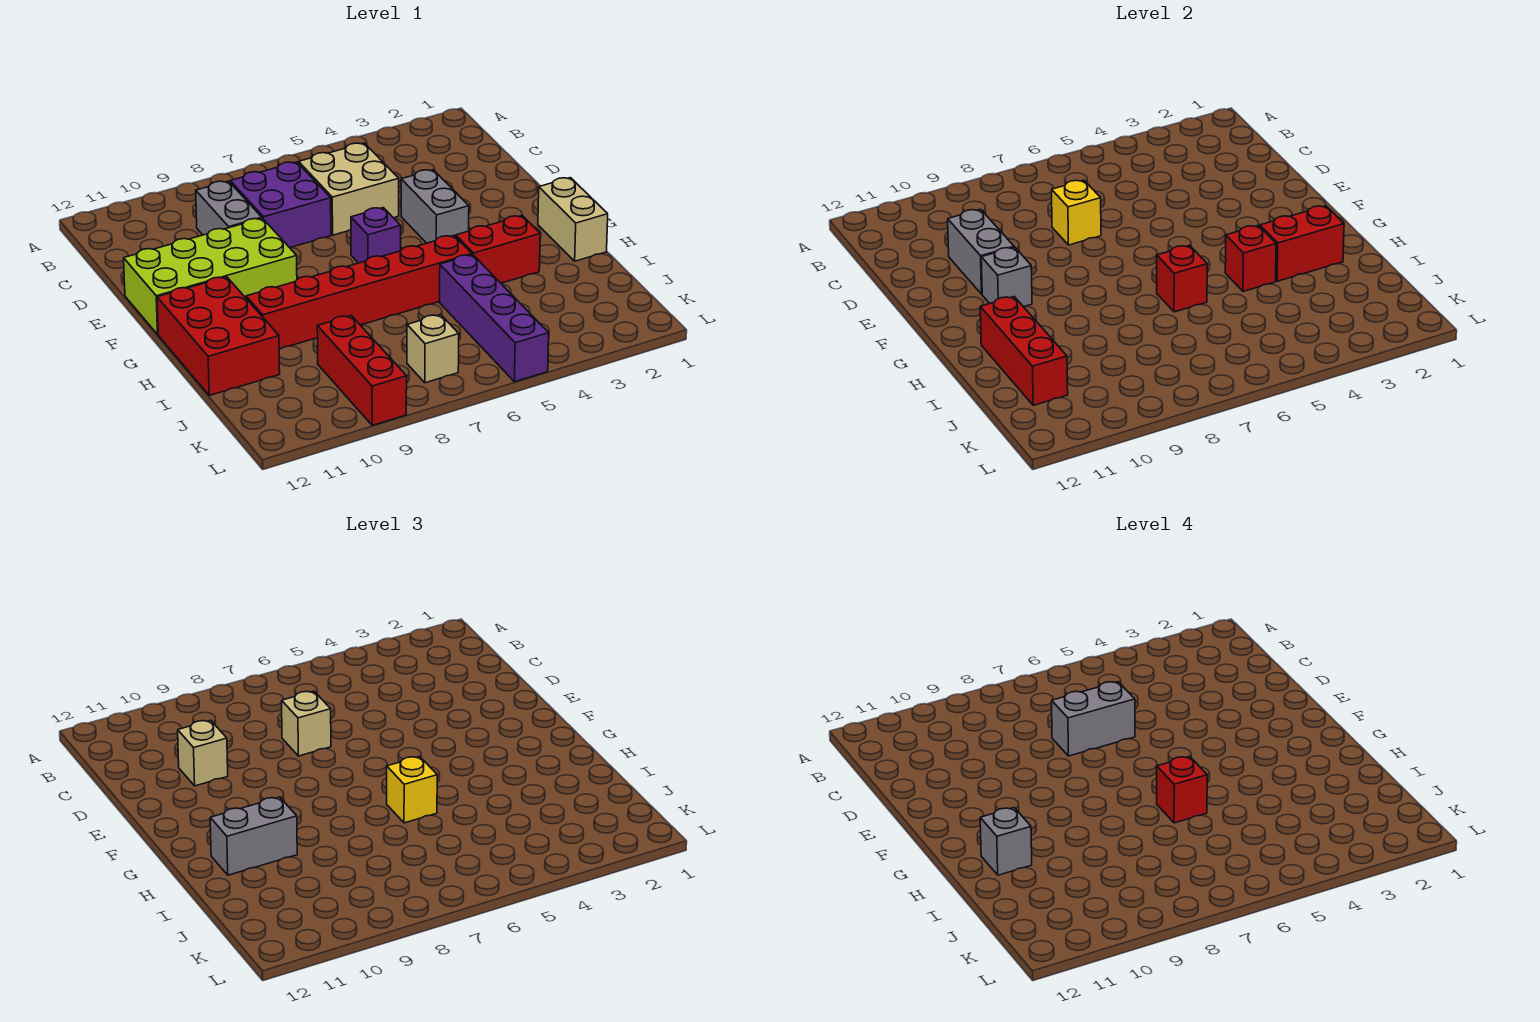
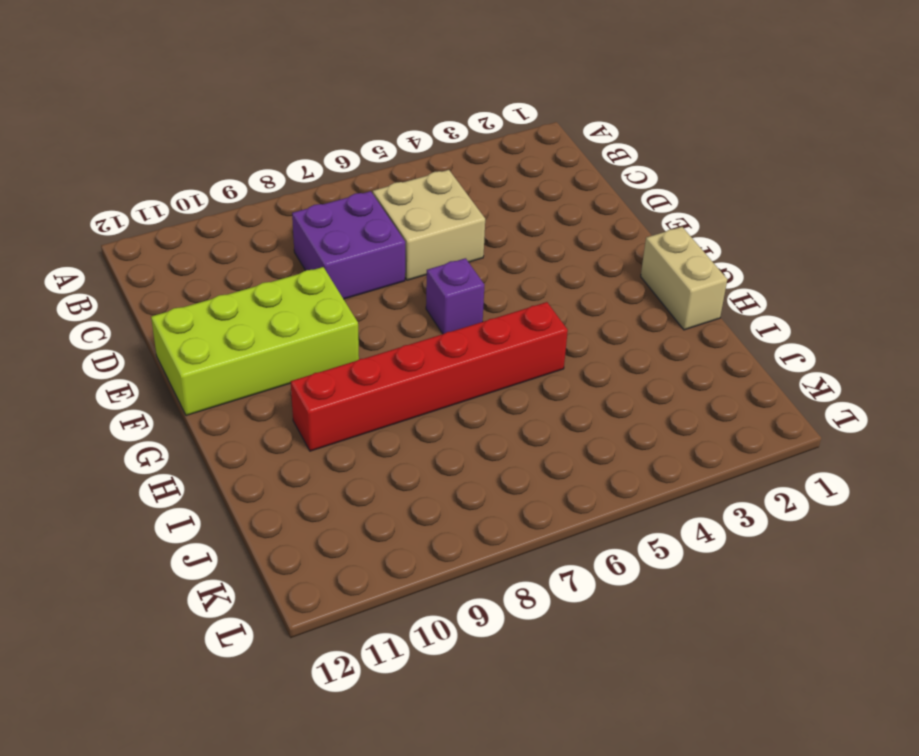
none -> grey brick C9:D9 level 1
none -> grey brick E4:F4 level 1
none -> red brick G11:I12 level 1

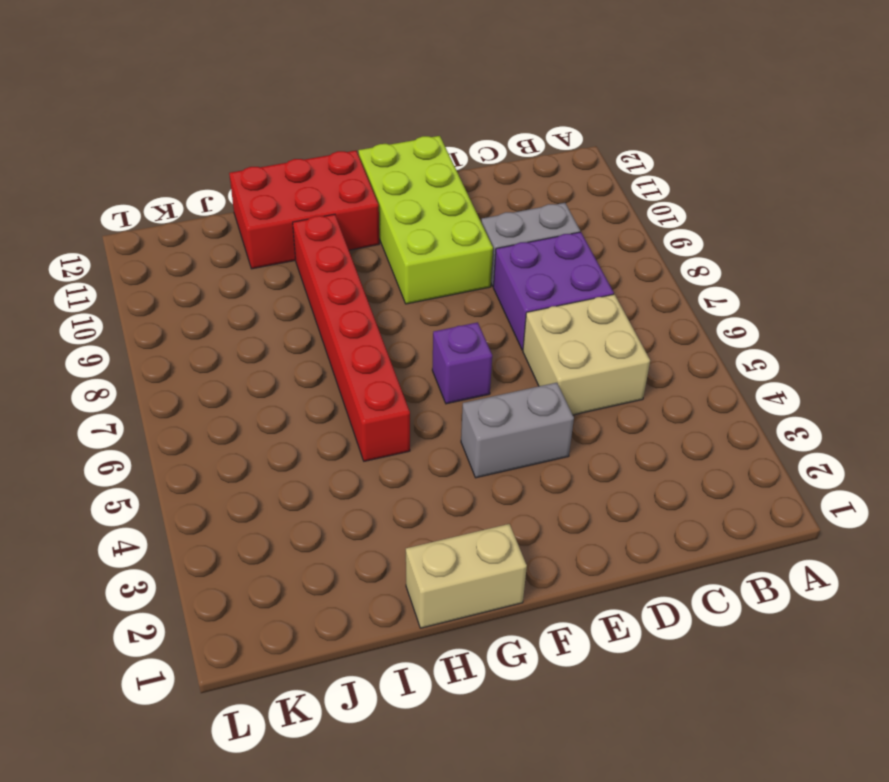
none -> red brick H3:H4 level 1
none -> purple brick I5:L5 level 1
none -> red brick J9:L9 level 1

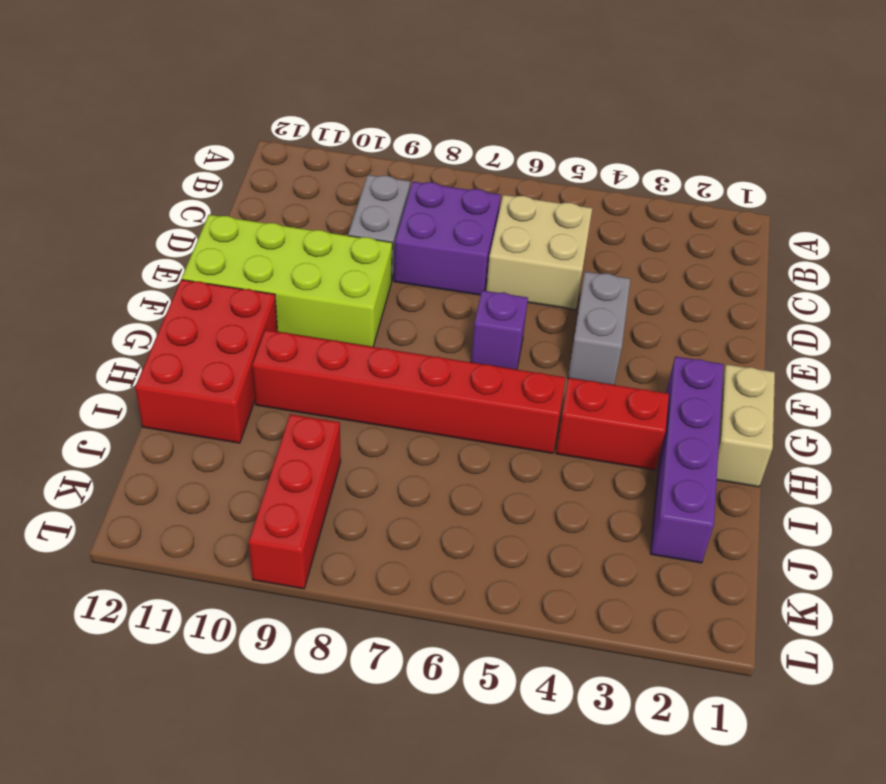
purple brick G2:J2 level 1 -> purple brick I5:L5 level 1
none -> tan brick K7 level 1
none -> yellow brick D7 level 2
none -> grey brick D10:E10 level 2

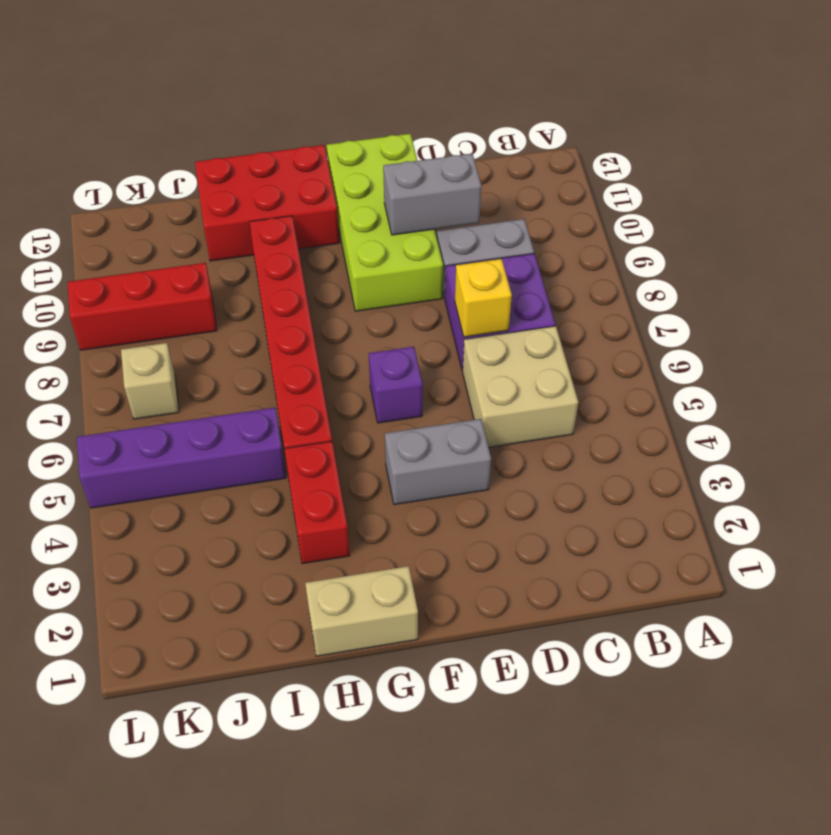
none -> grey brick F10 level 2
none -> red brick H2:H3 level 2
none -> red brick H4 level 2

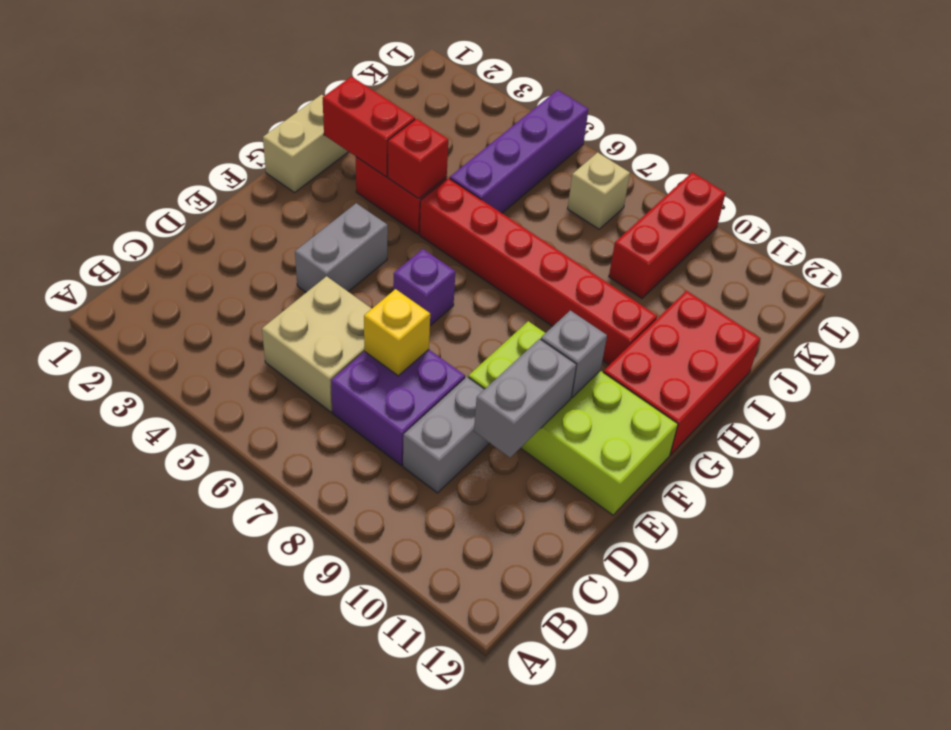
none -> red brick H6 level 2
none -> red brick H11:J11 level 2
none -> tan brick D7 level 3

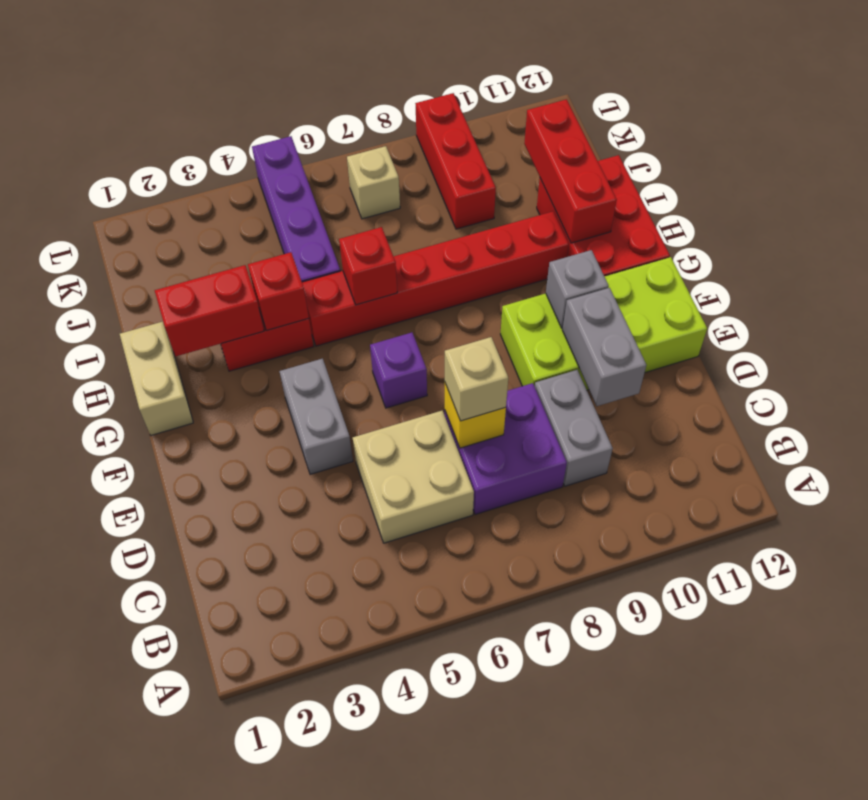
none -> tan brick D10 level 3
none -> yellow brick H6 level 3
none -> grey brick H10:H11 level 3

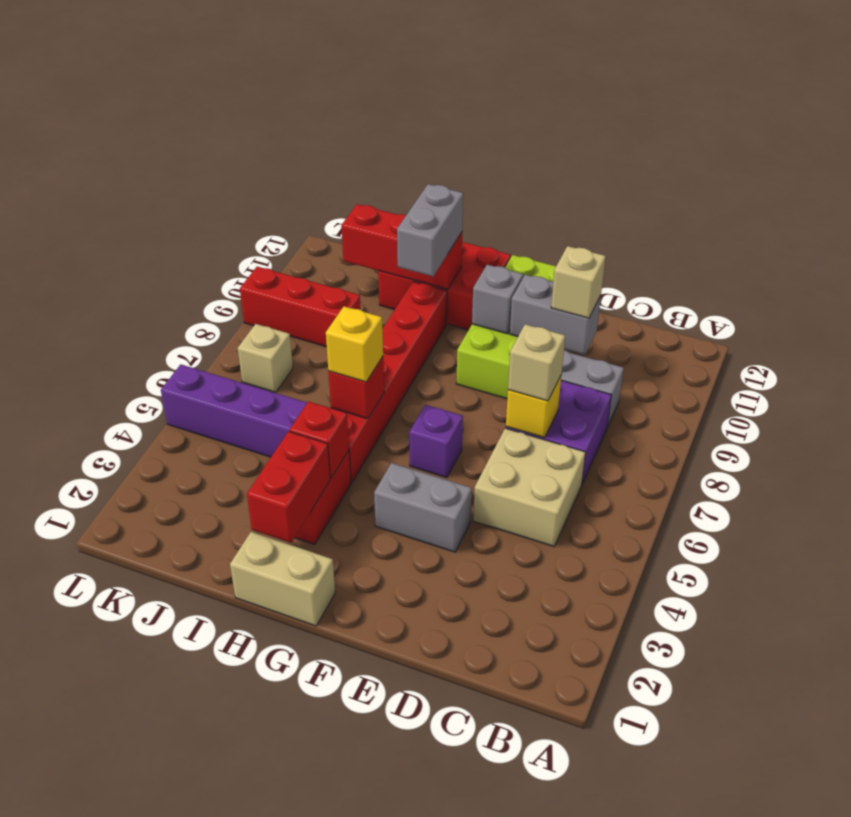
none -> grey brick D6:D7 level 4
none -> red brick H6 level 4
none -> grey brick H11 level 4

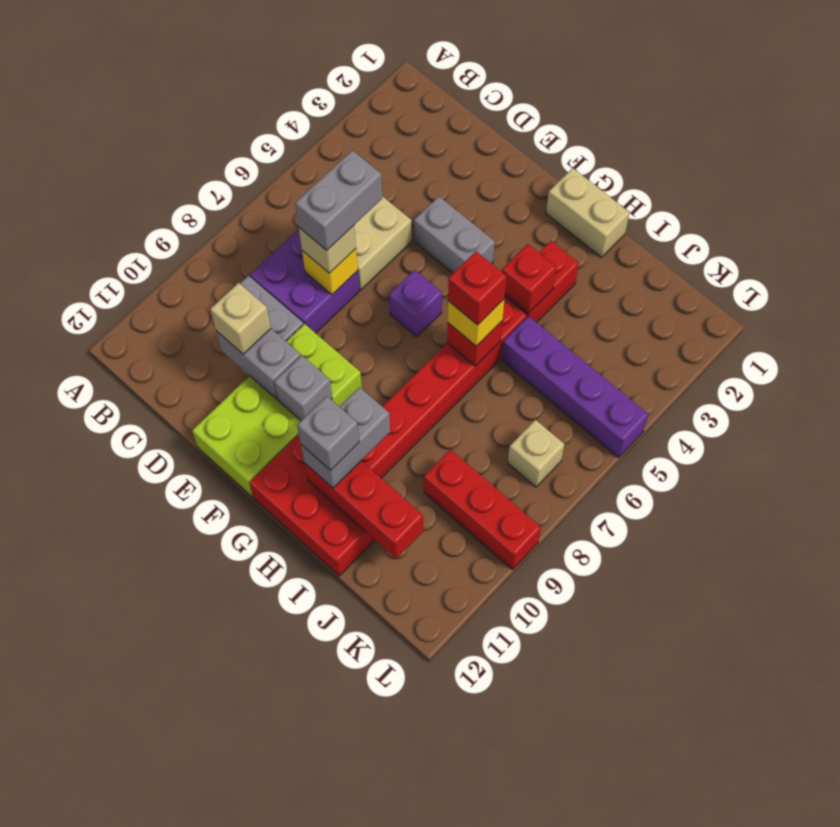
none -> red brick H2:H3 level 2

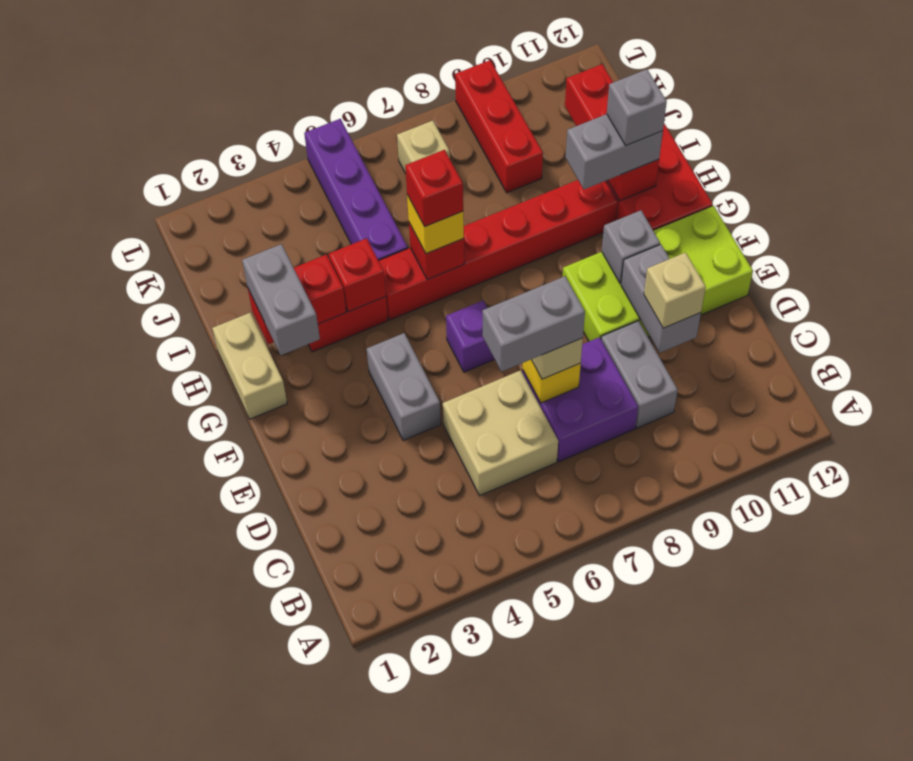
grey brick G2:H2 level 3 -> none

